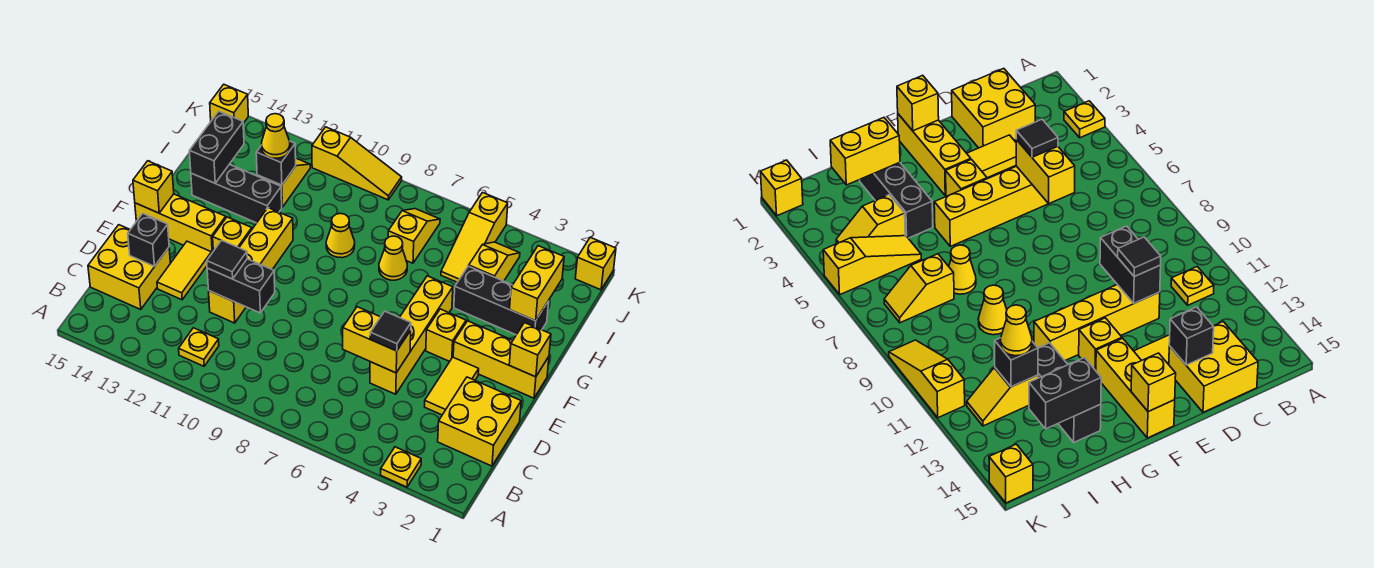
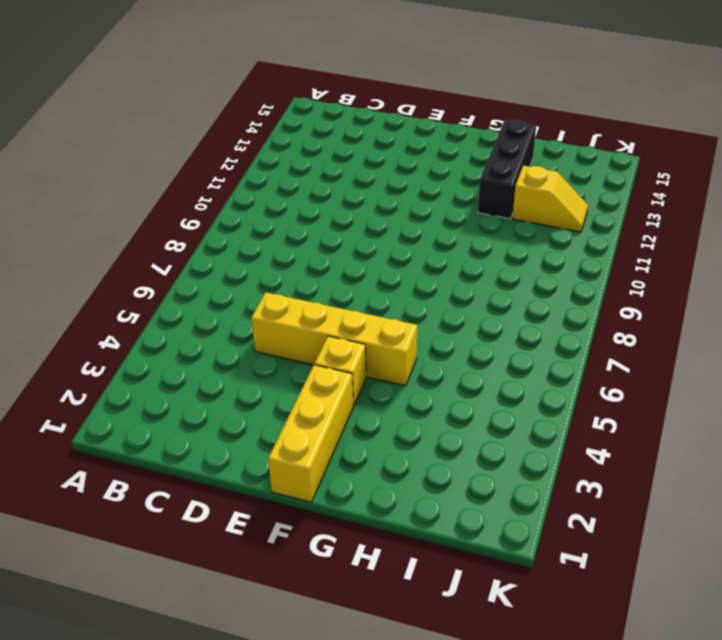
none -> yellow plate A3 level 1
none -> yellow plate B11 level 1
none -> yellow brick C1:D2 level 1
none -> yellow brick C14:D15 level 1

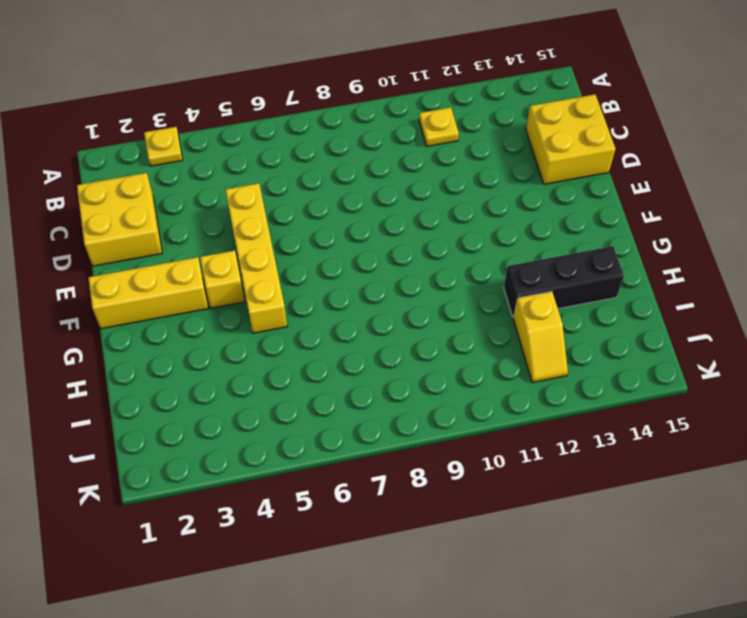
none -> yellow tile D3:E3 level 1
none -> yellow brick D11:G11 level 1
none -> yellow tile D13:E13 level 1
none -> yellow brick F12 level 1

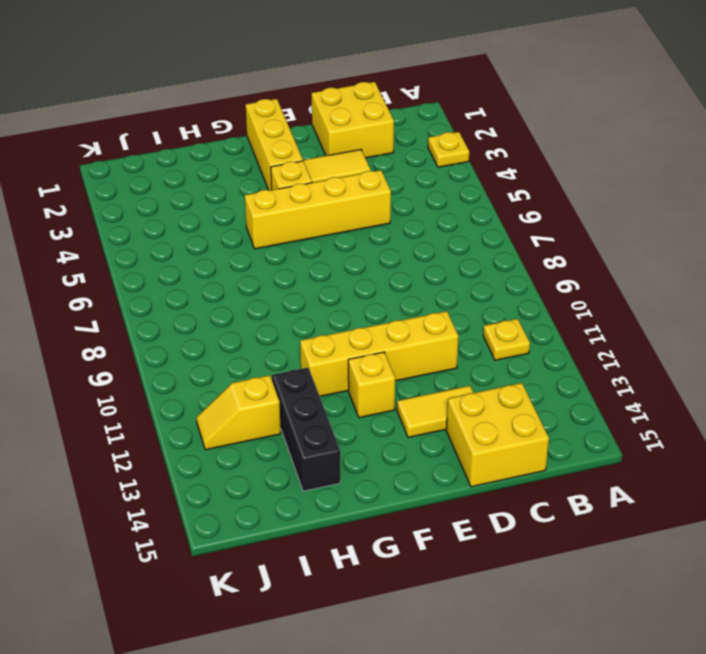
none -> yellow brick F13:F15 level 1
none -> black brick H2:H4 level 1
none -> yellow cone H7 level 1
none -> yellow cone H9 level 1

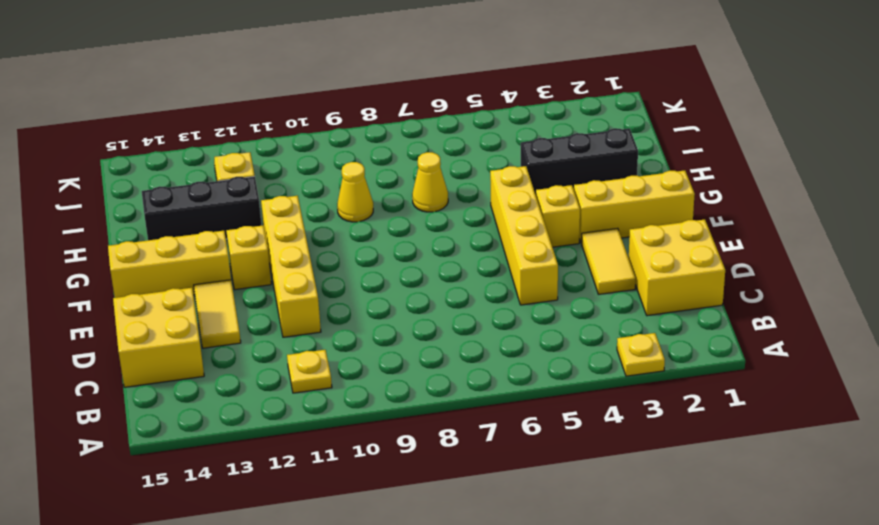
none -> yellow slope I4:J4 level 1 top I
none -> yellow slope I5:K5 level 1 top K
none -> yellow slope I7:J7 level 1 top I
none -> yellow brick K1 level 1

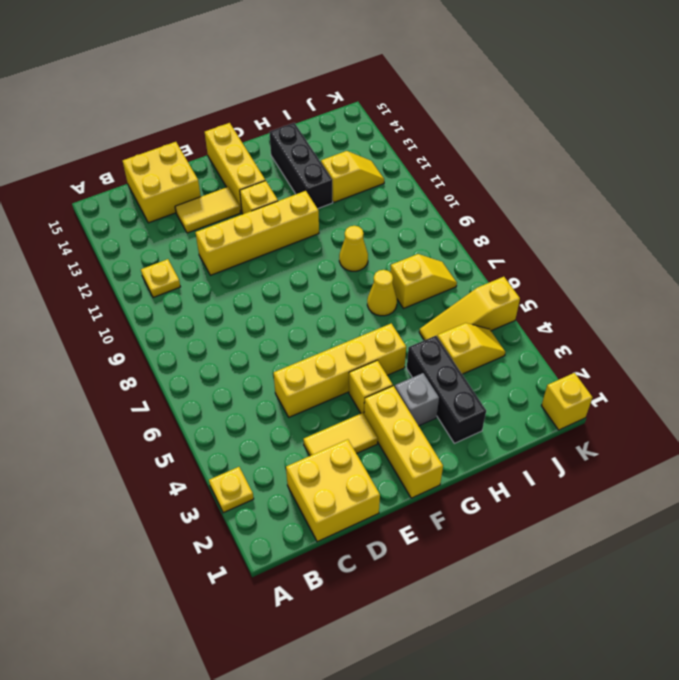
grey brick G3 level 1 -> none
none -> yellow slope K9:K11 level 1 top 11
none -> yellow brick K15 level 1
none -> yellow brick D5:D6 level 2
none -> black brick D10:D11 level 2

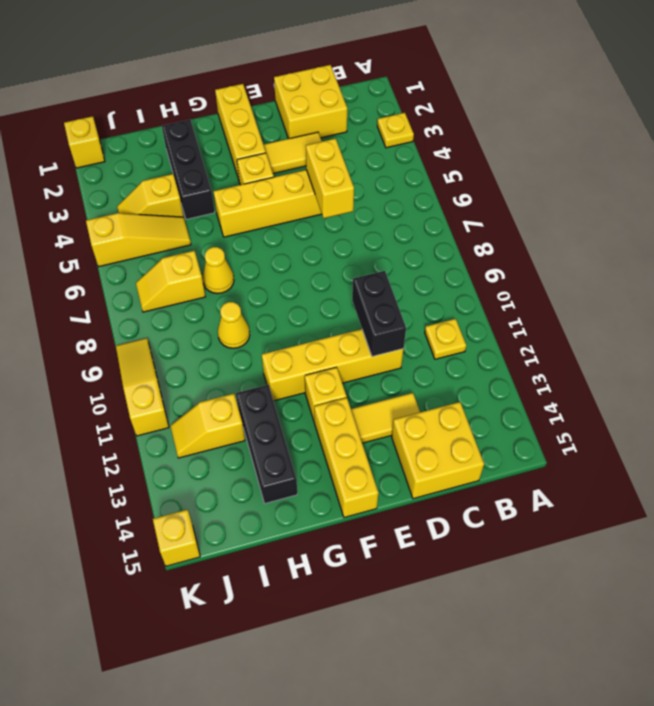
none -> black brick D14 level 2
none -> yellow brick F1 level 2
none -> yellow brick F15 level 2
none -> yellow brick H2:I2 level 2

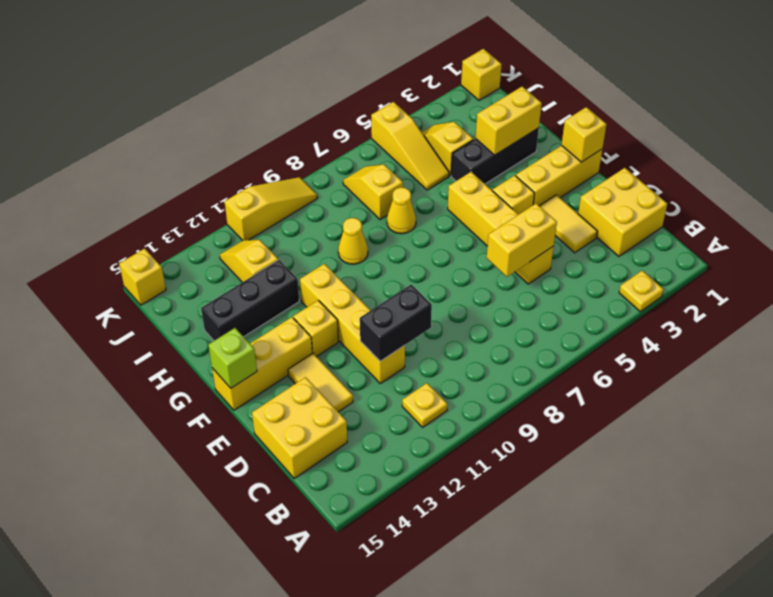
lime brick F15 level 2 -> yellow brick F15 level 2
yellow brick H2:H3 level 2 -> yellow brick H2:I2 level 2
none -> black brick D14 level 2
none -> black brick H14:I14 level 2
none -> black brick I12 level 2
none -> black tile D5 level 3

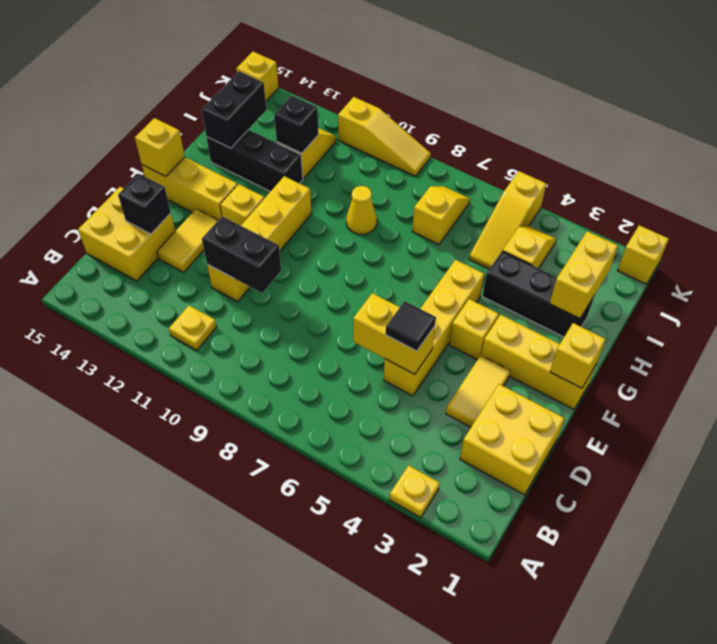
none -> yellow cone H7 level 1
none -> black tile D11 level 3
none -> yellow cone I12 level 3

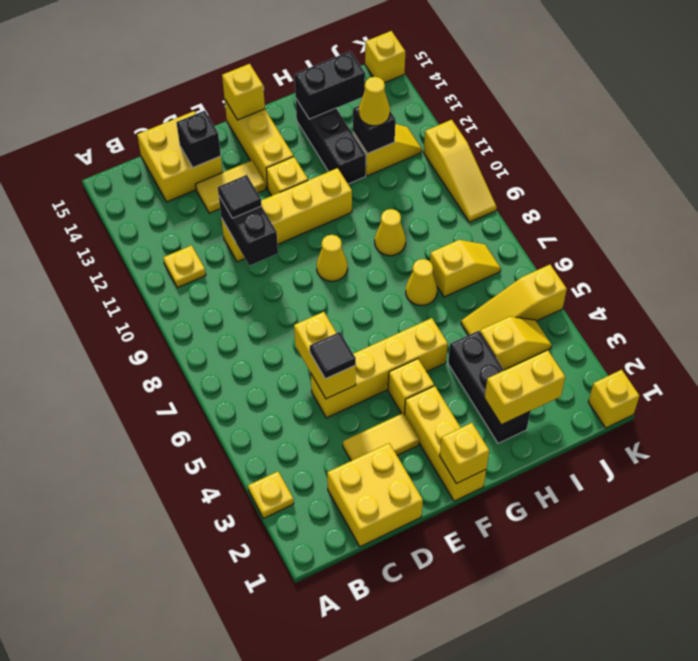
yellow cone F9 level 1 -> none

